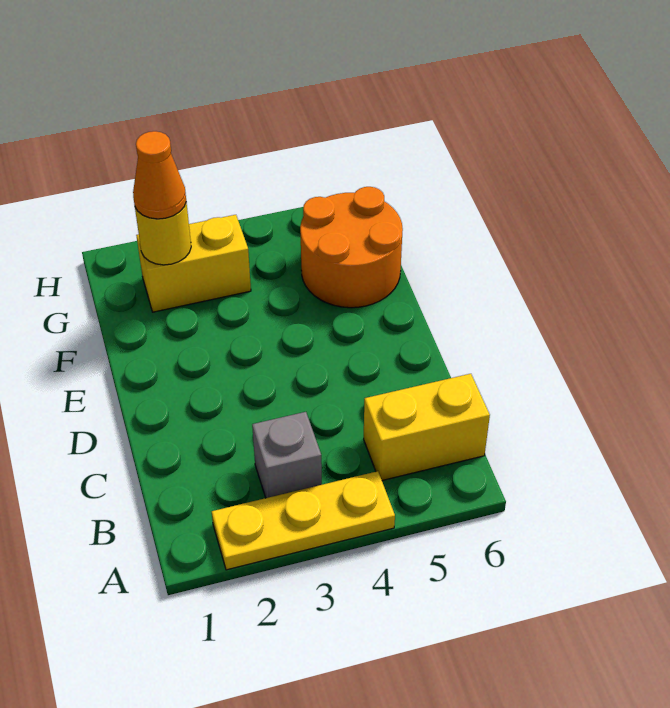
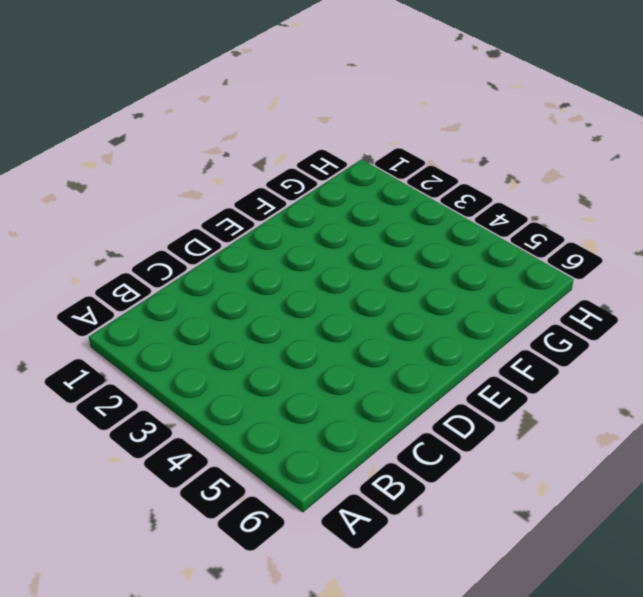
none -> yellow plate A2:A4 level 1
none -> grey brick B3 level 1

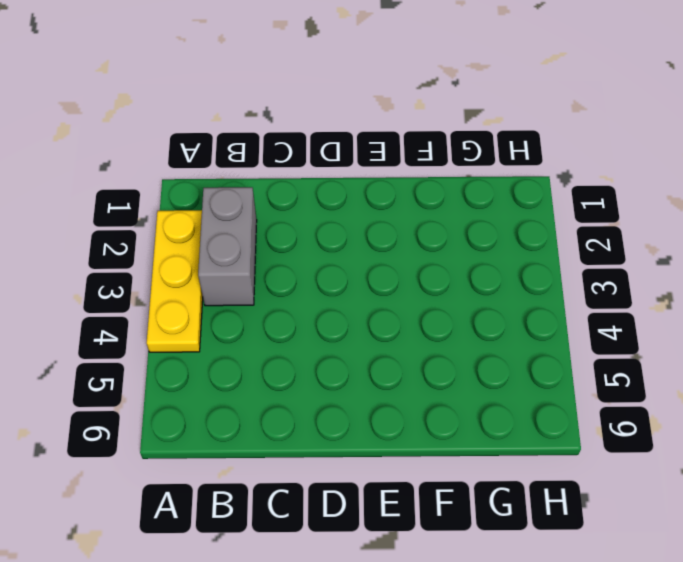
grey brick B2:B3 level 1 -> grey brick B3 level 1
none -> yellow brick B5:B6 level 1
none -> orange round brick F5:G6 level 1

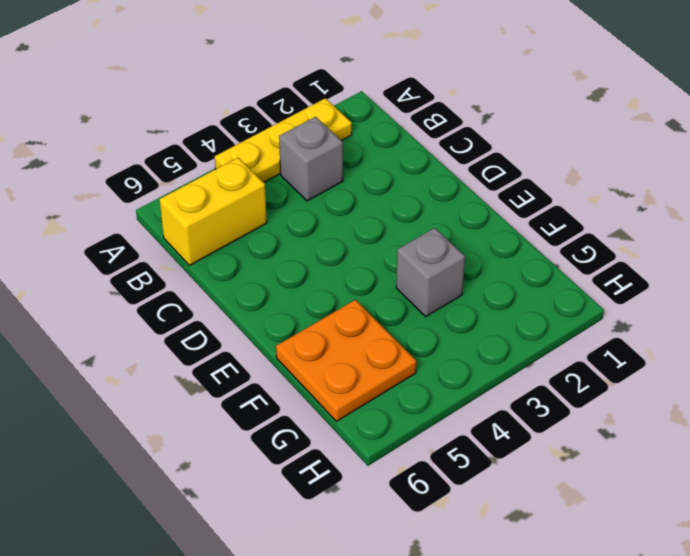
grey brick F3 level 1 -> none
orange plate F5:G6 level 1 -> orange round brick F5:G6 level 1
none -> yellow brick G2:G3 level 1
none -> yellow round brick G2 level 2

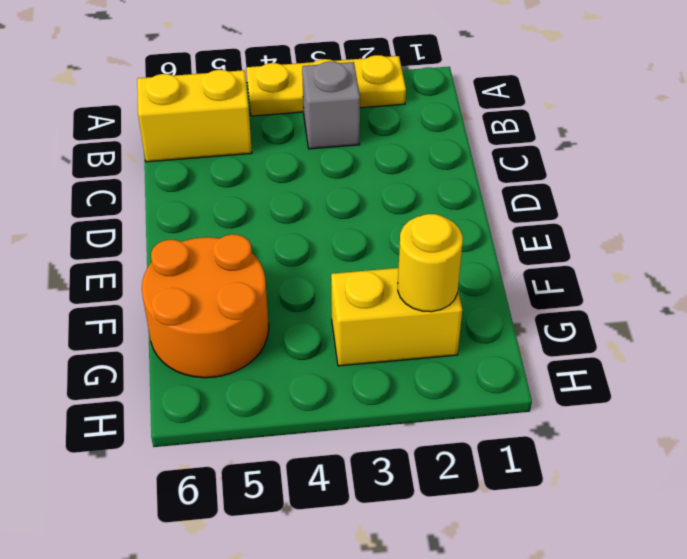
none -> orange cone G2 level 3

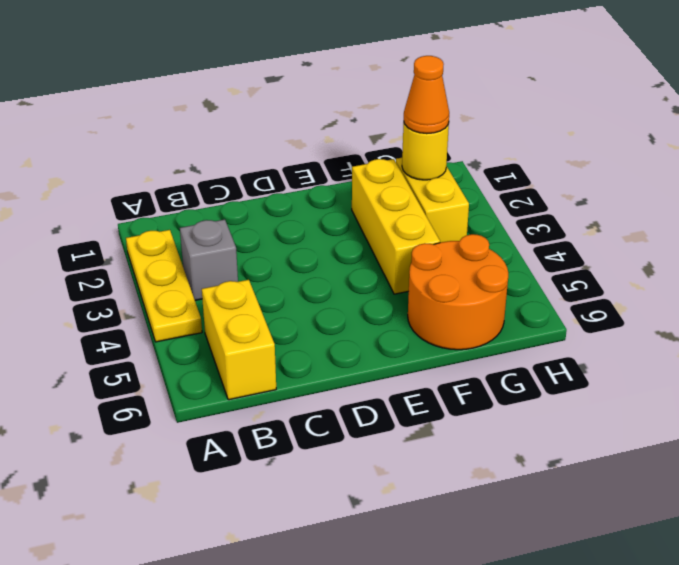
yellow brick F2:F4 level 1 -> none

